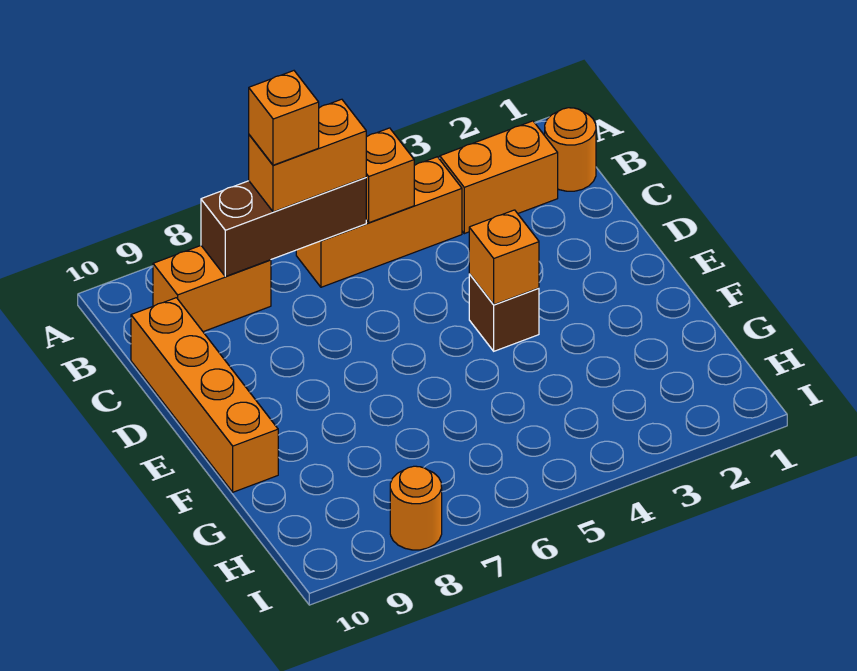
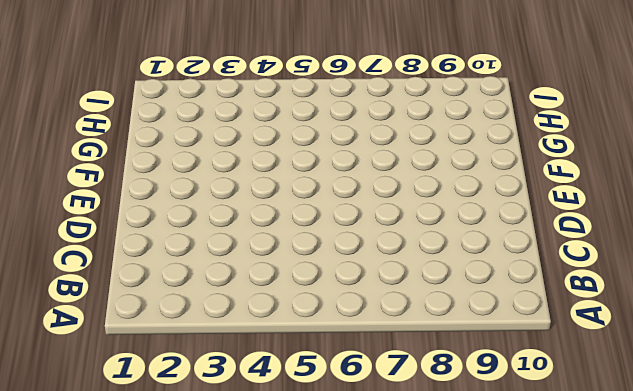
none -> orange round brick B1 level 1
none -> orange brick B2:B3 level 1
none -> orange brick B4:B6 level 1

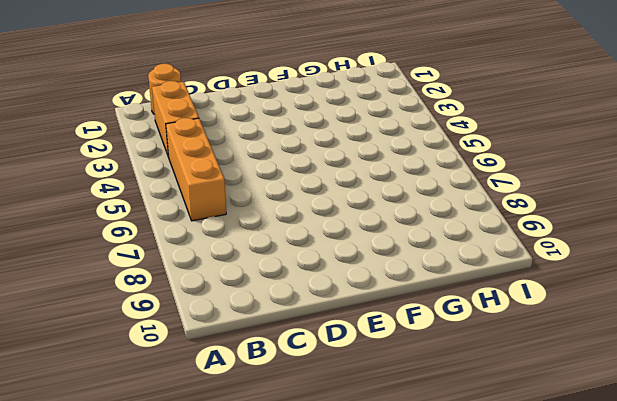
none -> orange brick B8:B9 level 1
none -> orange brick C10:F10 level 1
none -> brown brick E4 level 1

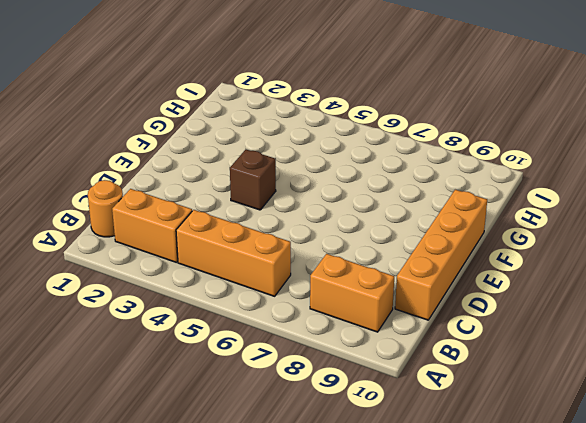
none -> orange round brick I8 level 1
none -> orange brick B5 level 2
none -> brown brick B6:B8 level 2

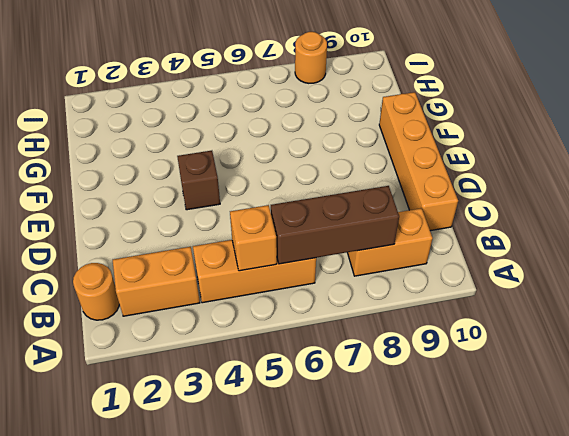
none -> orange brick E4 level 2
none -> orange brick B6:B7 level 3
none -> orange brick B7 level 4

